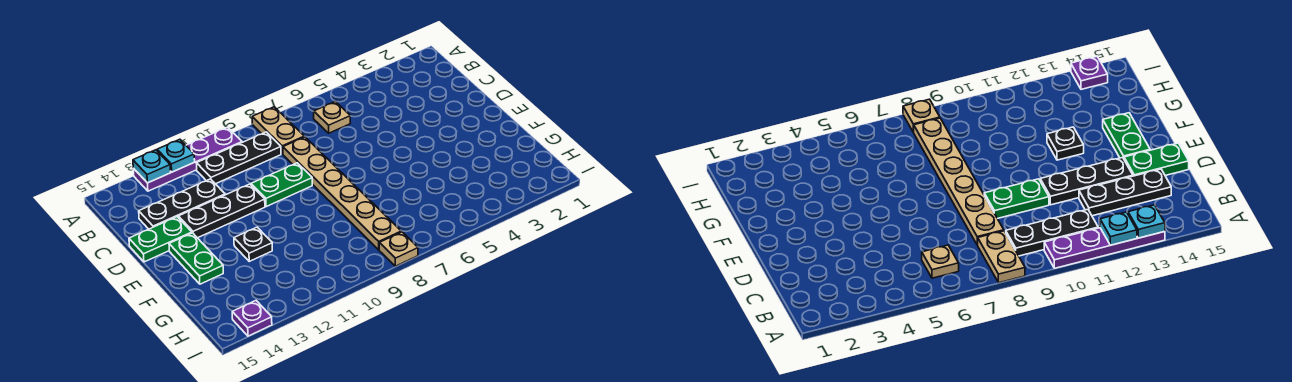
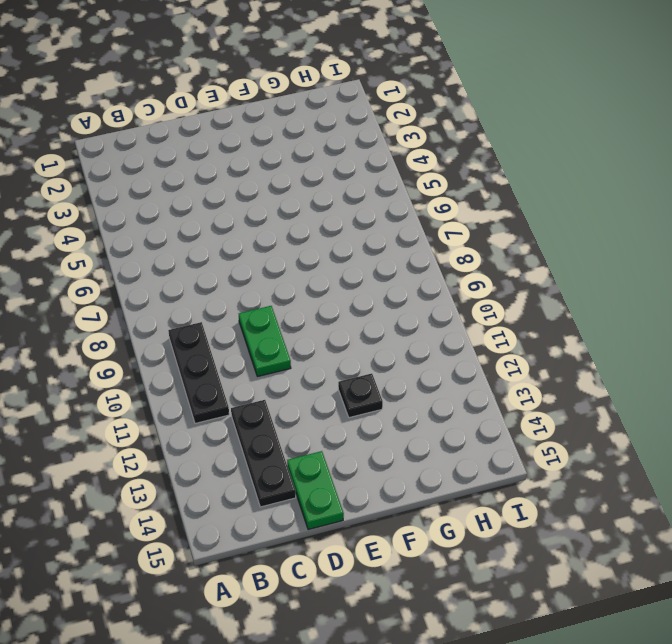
none -> tan plate A8:B8 level 1
none -> purple plate A10:A13 level 1
none -> tan plate B6 level 1

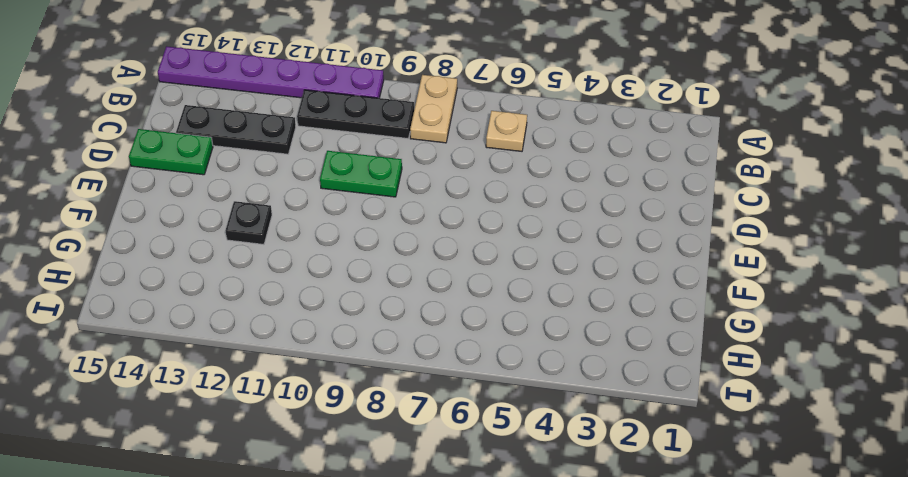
purple plate A10:A15 level 1 -> purple plate A10:A13 level 1
none -> tan plate C8:H8 level 1
none -> black plate D11:D13 level 1
none -> green plate E14:F14 level 1

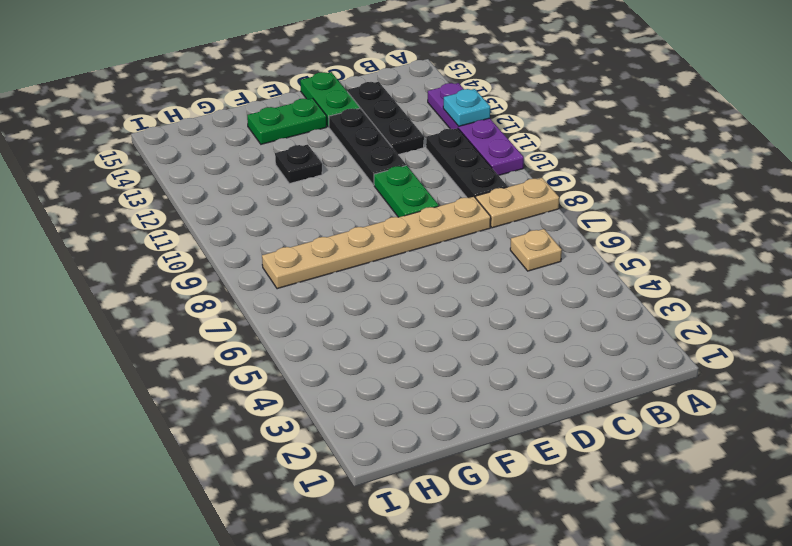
none -> tan plate I8 level 1
none -> purple plate I14 level 1
none -> cyan plate A13 level 2

